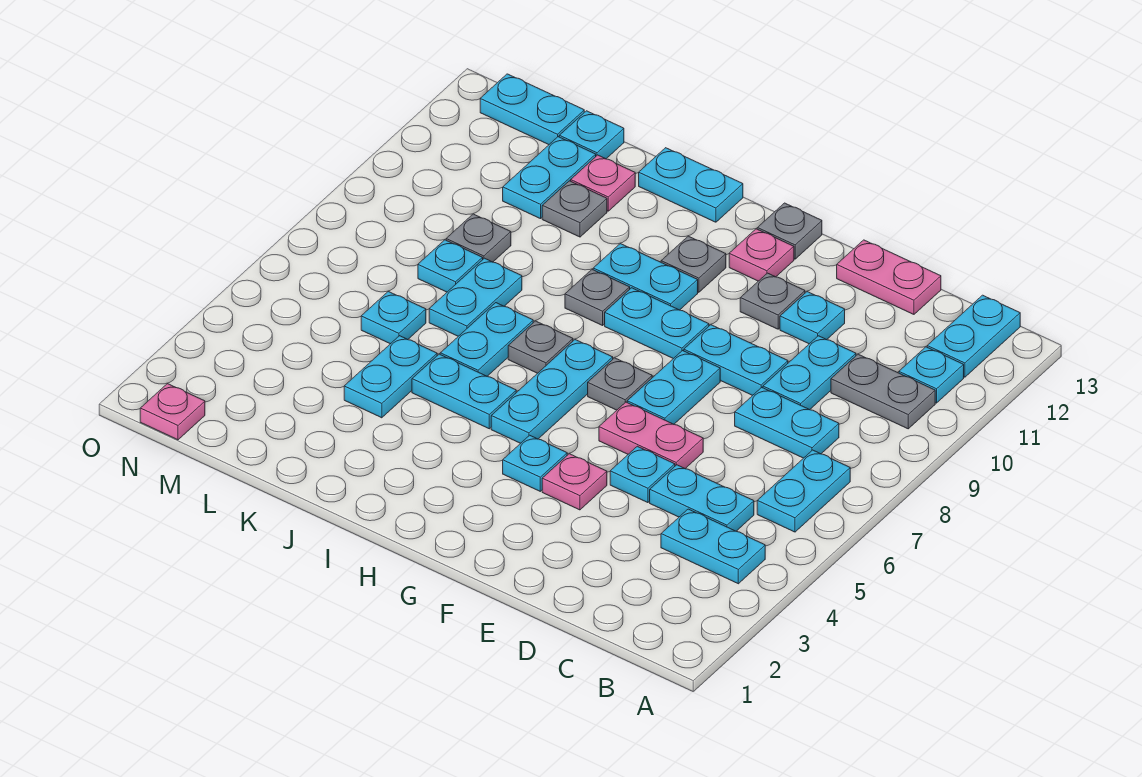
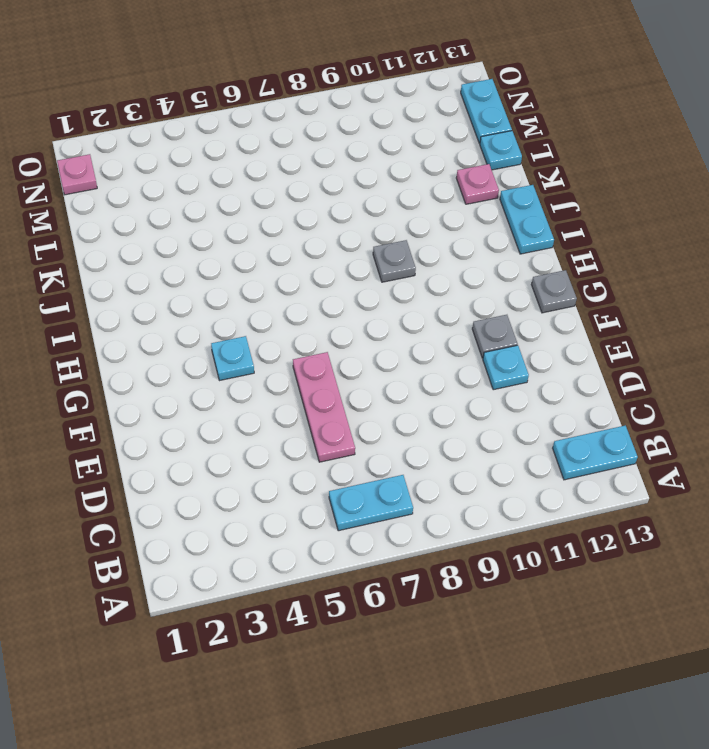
pink plate D6:F6 level 1 -> pink plate E6:F6 level 1
none -> cyan plate B4:C4 level 1
none -> grey plate B10:C10 level 1
none -> cyan plate B11 level 1
none -> cyan plate C5:D5 level 1

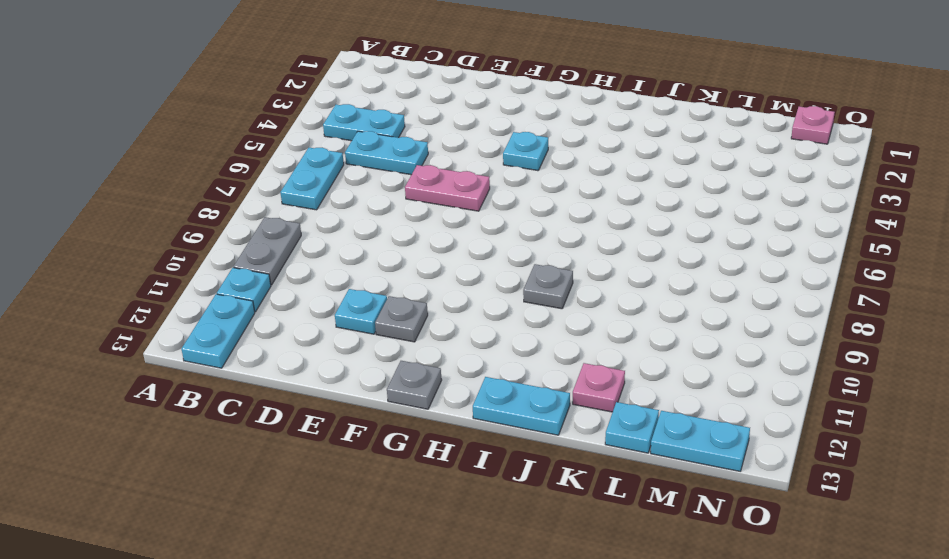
grey plate B9:B10 level 1 -> grey plate B10:C10 level 1
none -> cyan plate C8:D8 level 1
none -> cyan plate D9:D10 level 1
none -> pink plate D13:E13 level 1
none -> cyan plate E5 level 1

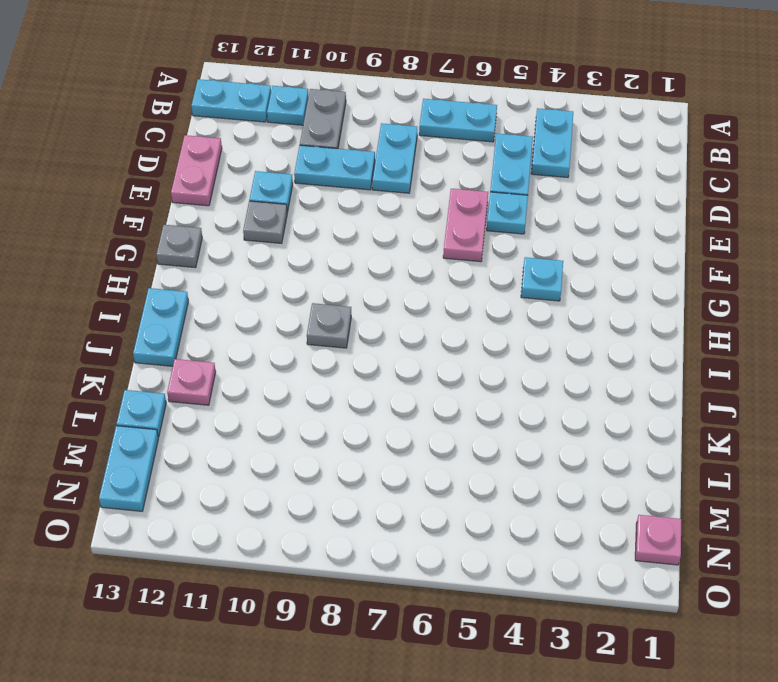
none -> cyan plate E9:F9 level 1
none -> pink plate F4 level 1
none -> cyan plate F7:F8 level 1
none -> grey plate G7 level 1

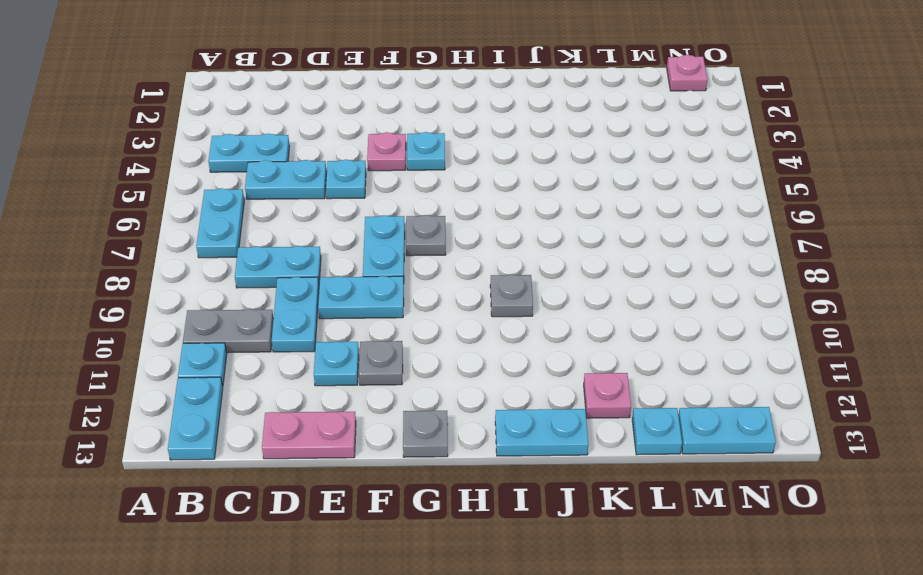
none -> pink plate E6:F6 level 1
none -> cyan plate G9:H9 level 1
none -> pink plate G12 level 1
none -> cyan plate H5:H7 level 1

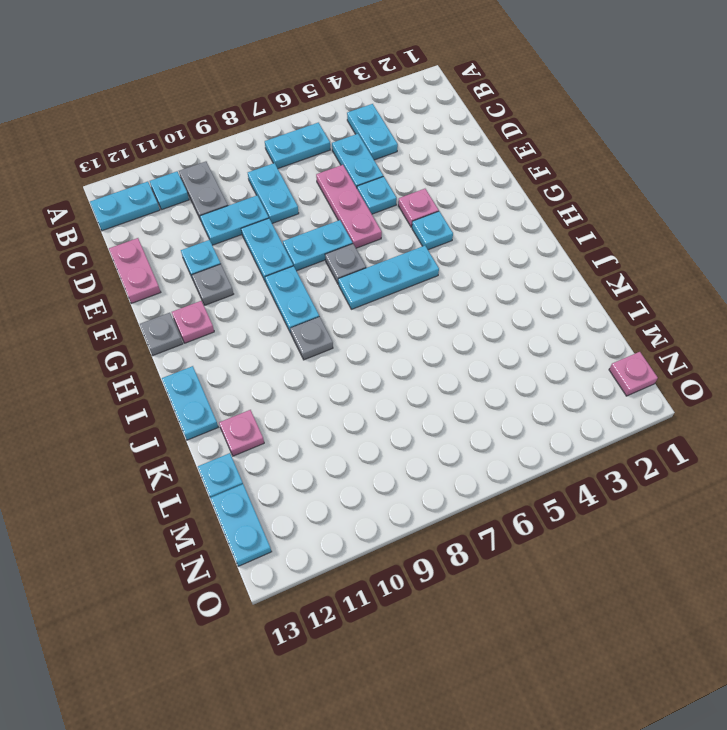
pink plate D6:F6 level 1 -> pink plate E6:F6 level 1
none -> cyan plate H10:I10 level 1
none -> grey plate H11 level 1
none -> cyan plate I5:J5 level 1
none -> grey plate I7 level 1

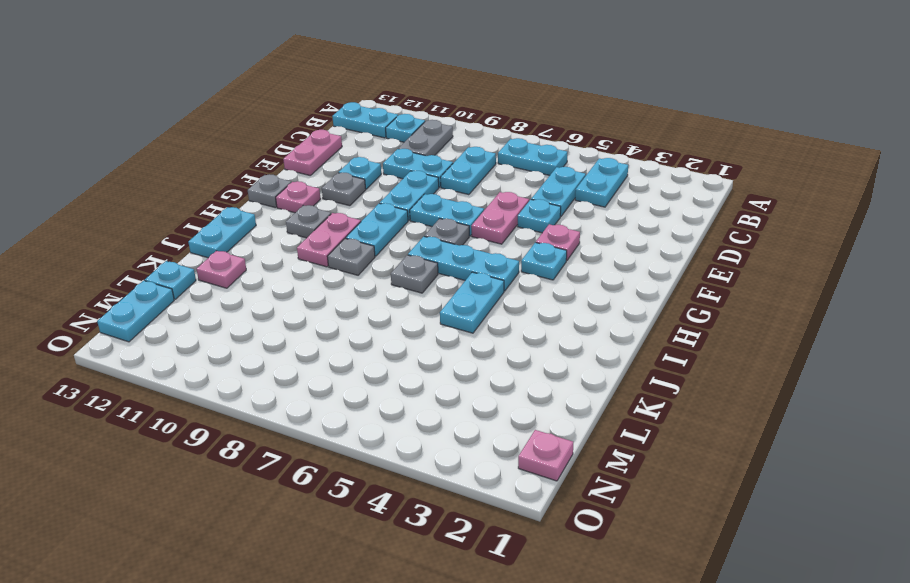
pink plate H10:I10 level 1 -> cyan plate H10:I10 level 1
none -> cyan plate J6:J7 level 1
none -> cyan plate K4:K5 level 1
none -> cyan plate K7:K8 level 1
none -> grey plate K11 level 1

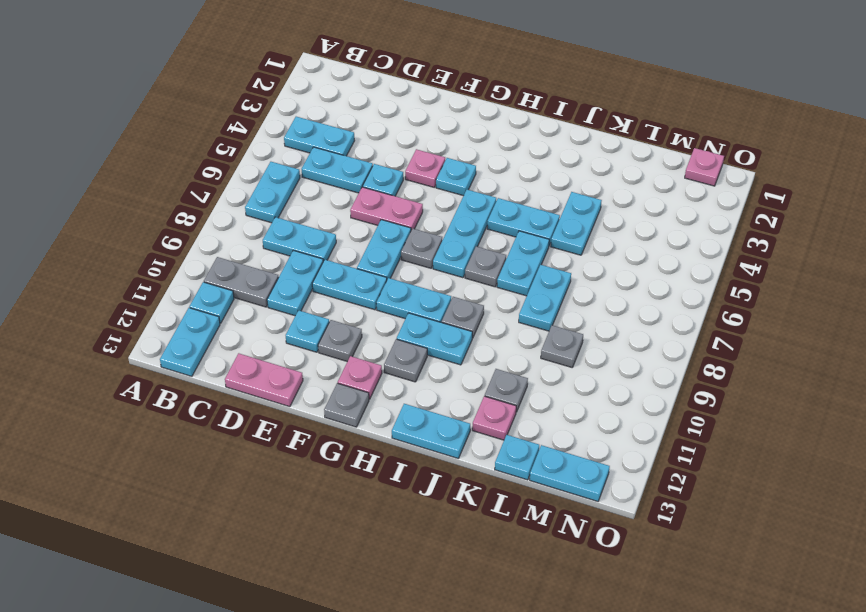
none -> cyan plate L6 level 1
none -> cyan plate L8 level 1
none -> cyan plate L11:L12 level 1

